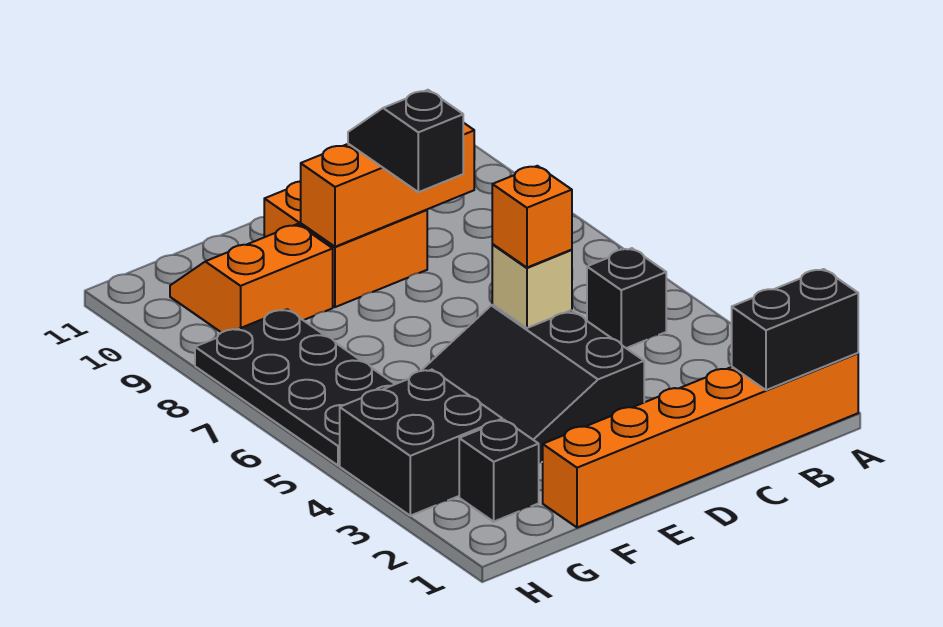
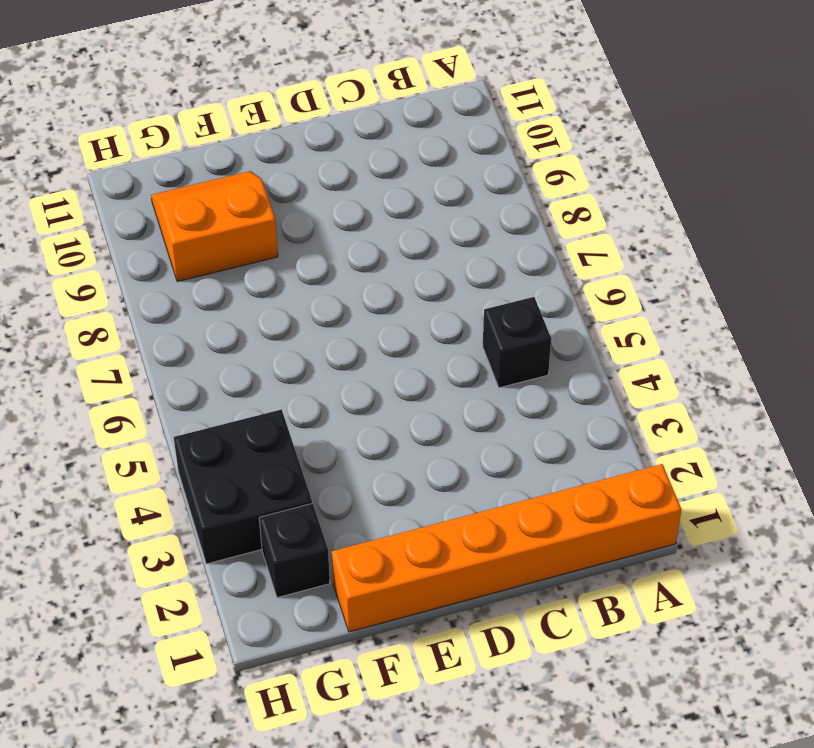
none -> black slope D3:F5 level 1 top D
none -> orange brick D9:E10 level 1
none -> black plate G5:H8 level 1

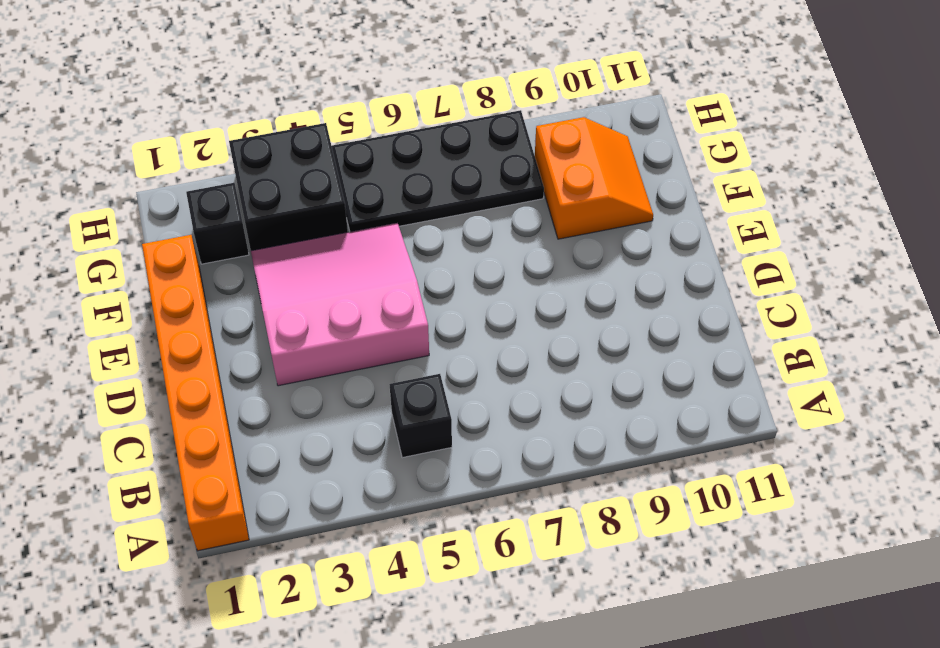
pink slope D3:F5 level 1 top D -> black slope D3:F5 level 1 top D
none -> orange brick D9:E10 level 1
none -> black brick A1:B1 level 2
none -> orange brick C9:E9 level 2

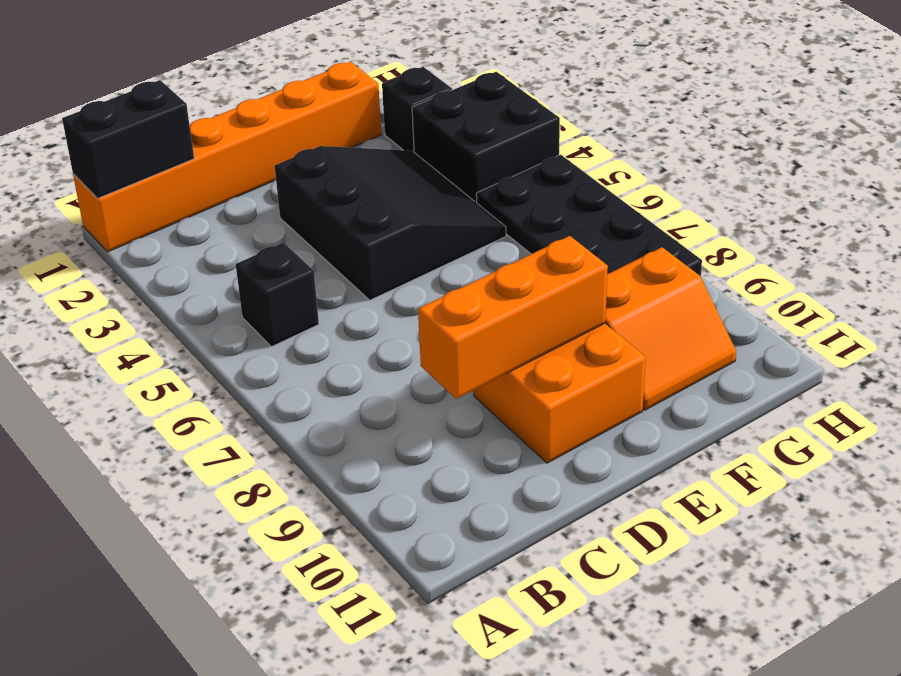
none -> tan brick D5 level 2
none -> orange brick D5 level 3
none -> black slope D8:D9 level 3 top 8

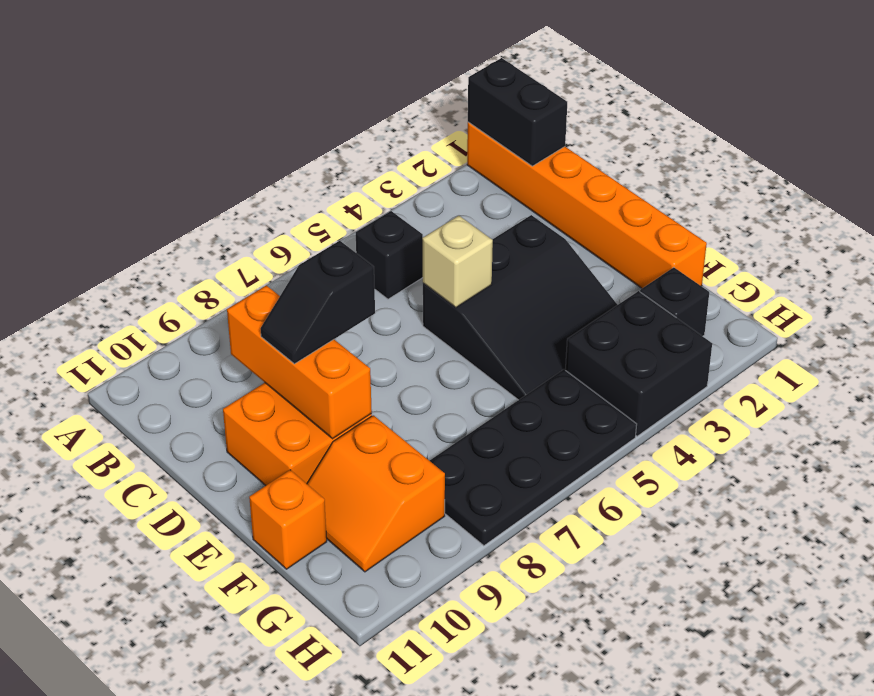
orange brick F11 level 1 -> orange brick D5 level 3

